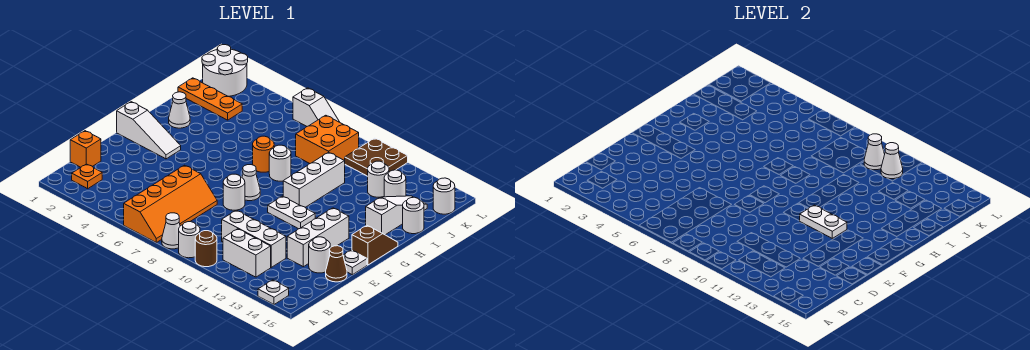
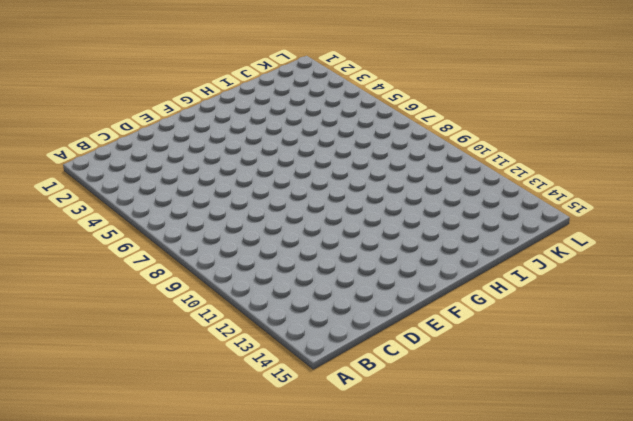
none -> orange slope A6:D7 level 1 top 6
none -> white cone A8 level 1
none -> white round brick A9 level 1
none -> brown round brick A10 level 1

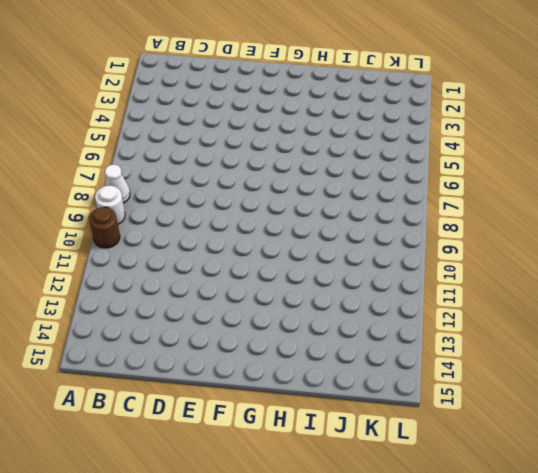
none -> orange slope A6:D7 level 1 top 6
none -> white plate A14 level 1
none -> orange plate B2 level 1
none -> white brick B11:B12 level 1

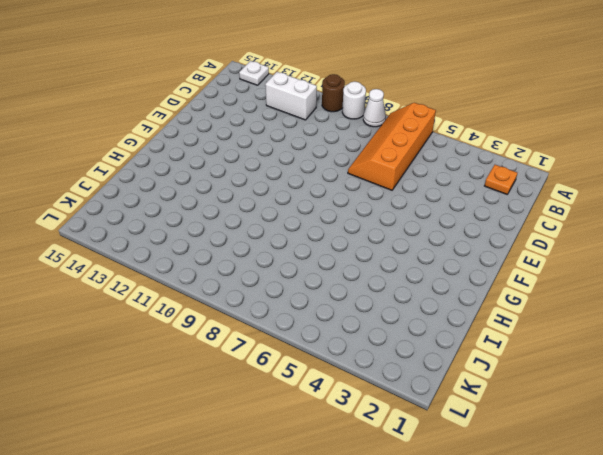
none -> orange brick C1 level 1
none -> white brick C10:C12 level 1
none -> white brick D13:F13 level 1
none -> white round brick D14 level 1

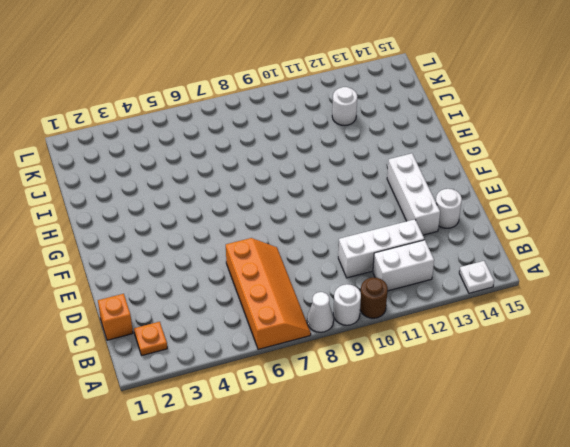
none -> brown cone D15 level 1
none -> white round brick E8 level 1
none -> white plate E15 level 1
none -> white slope F1:F3 level 1 top 1

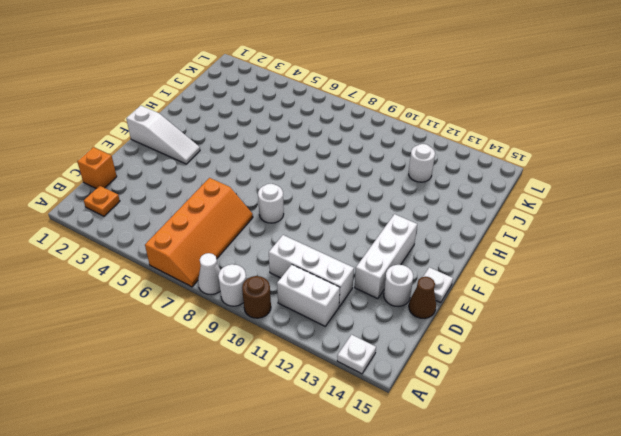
none -> white cone F8 level 1
none -> white plate F10:F11 level 1
none -> brown slope F15:G15 level 1 top F
none -> white brick G10:I10 level 1

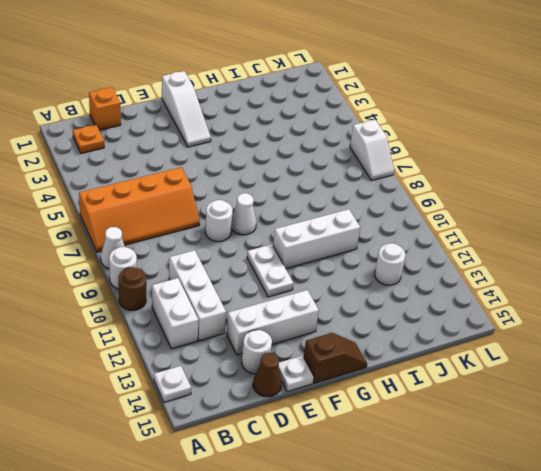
none -> white cone H2 level 1
none -> orange round brick H7 level 1
none -> white round brick H8 level 1
none -> white slope H14:J14 level 1 top H

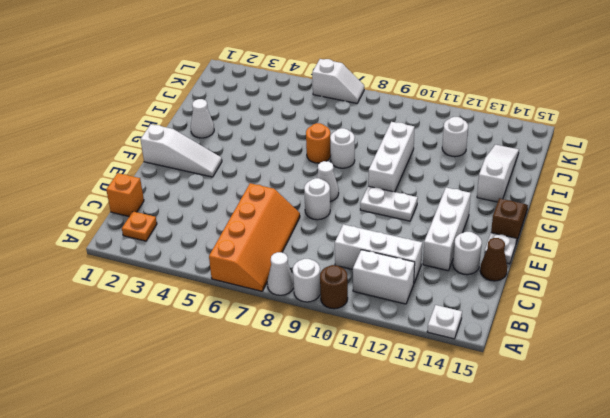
none -> white round brick I15 level 1
none -> orange plate J1:J3 level 1
none -> orange brick J8:K9 level 1
none -> white round brick J13 level 1

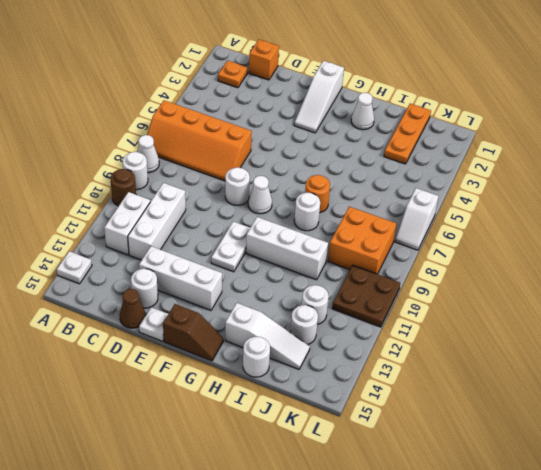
none -> white round brick K1:L2 level 1
none -> white round brick K15 level 1
none -> white plate F11:F12 level 2
none -> white cone K10 level 2

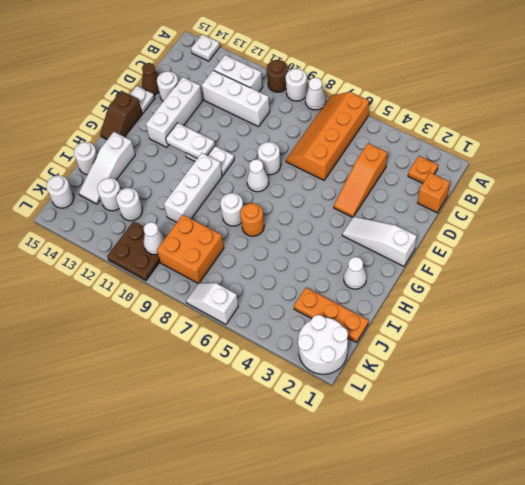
orange slope C4:E4 level 1 top C -> none
none -> white cone K11 level 2

